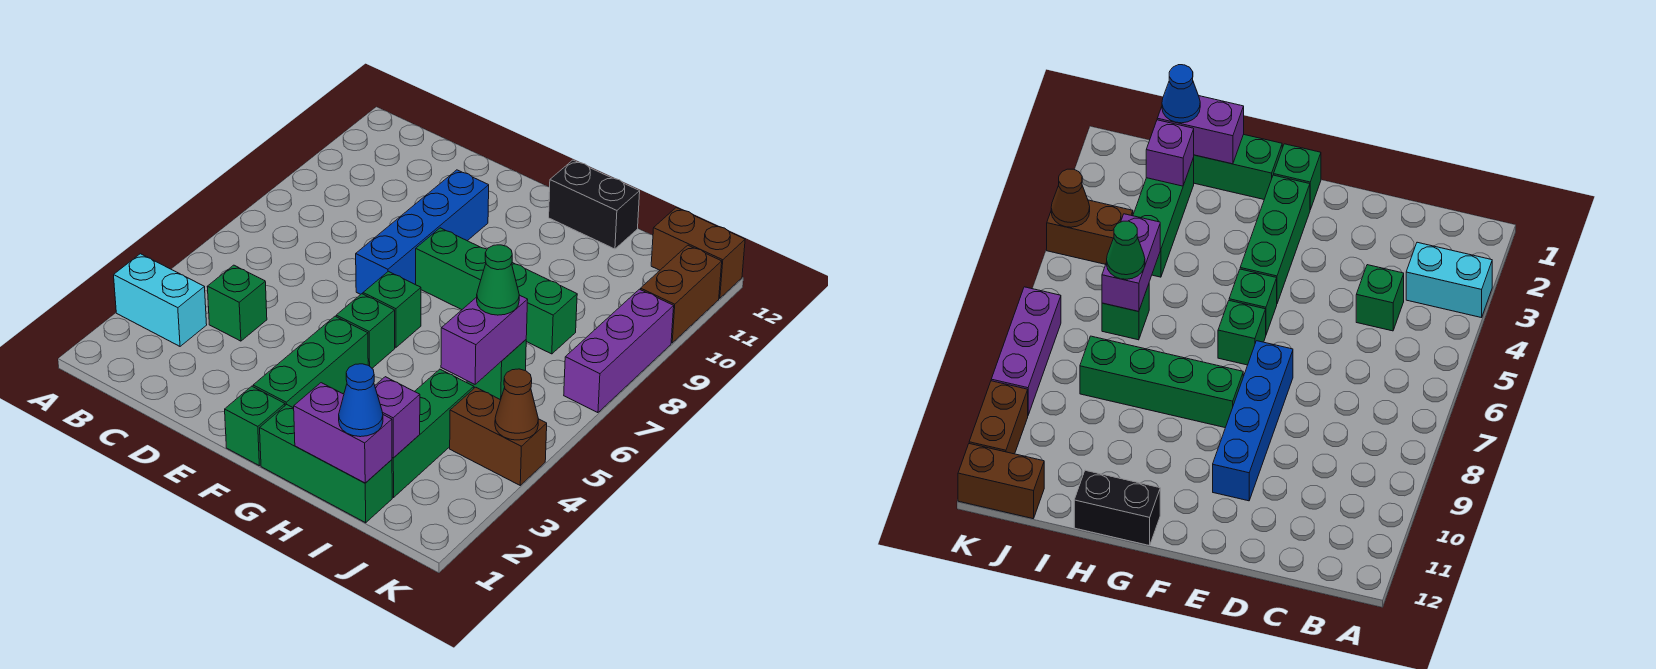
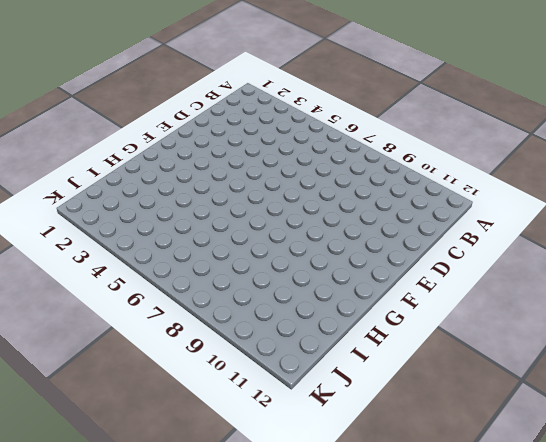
none -> cyan brick A3:B3 level 1
none -> green brick C4 level 1
none -> blue brick E7:E10 level 1

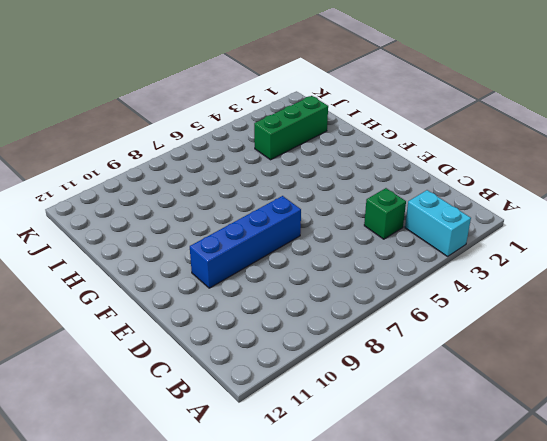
none -> green brick F1 level 1
none -> green brick F2:F4 level 1
none -> green brick F5 level 1

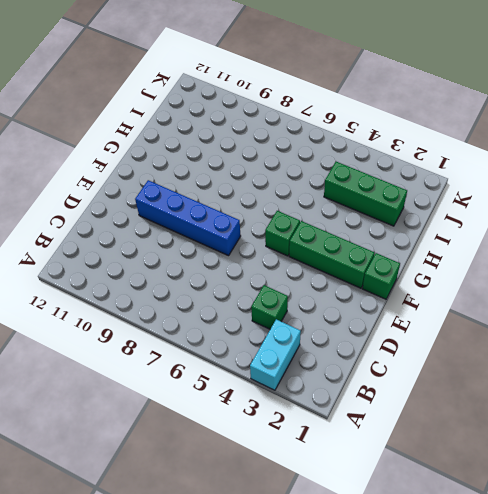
none -> green brick F6 level 1
none -> green brick F8:I8 level 1
none -> green brick G1:I1 level 1

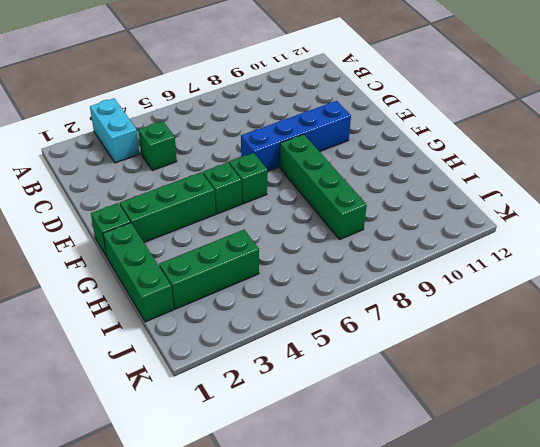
none -> black brick G12:H12 level 1
none -> green brick I6 level 1
none -> brown brick J4:K4 level 1

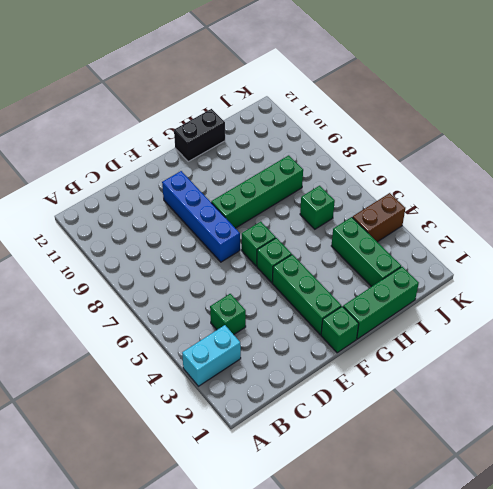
none -> brown brick J12:K12 level 1
none -> purple brick K7:K9 level 1
none -> brown brick K10:K11 level 1

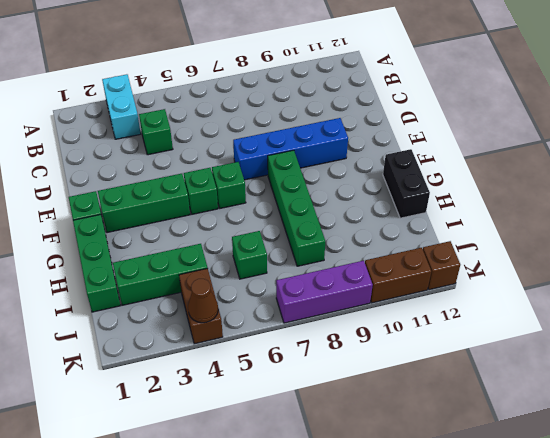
brown brick K12 level 1 -> brown brick J12:K12 level 1
none -> purple brick H1:I1 level 2
none -> purple brick I2 level 2
none -> purple brick I5:I6 level 2

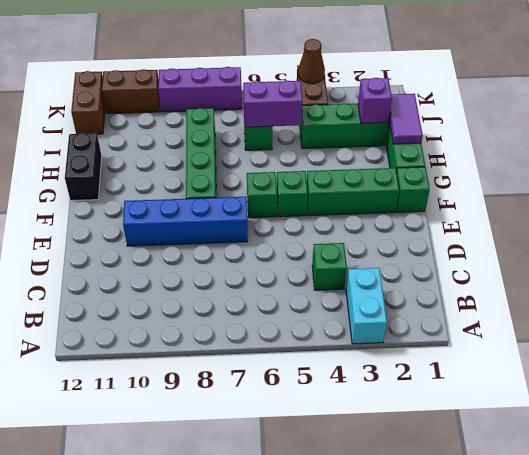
purple tile H1:I1 level 2 -> purple brick H1:I1 level 2
none -> blue cone I1 level 3
none -> green cone I6 level 3

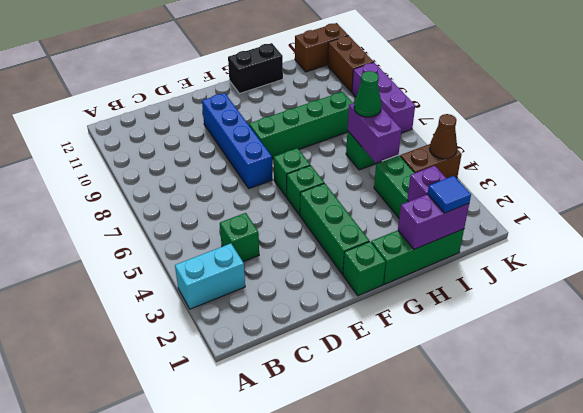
blue tile I1 level 3 -> blue cone I1 level 3

